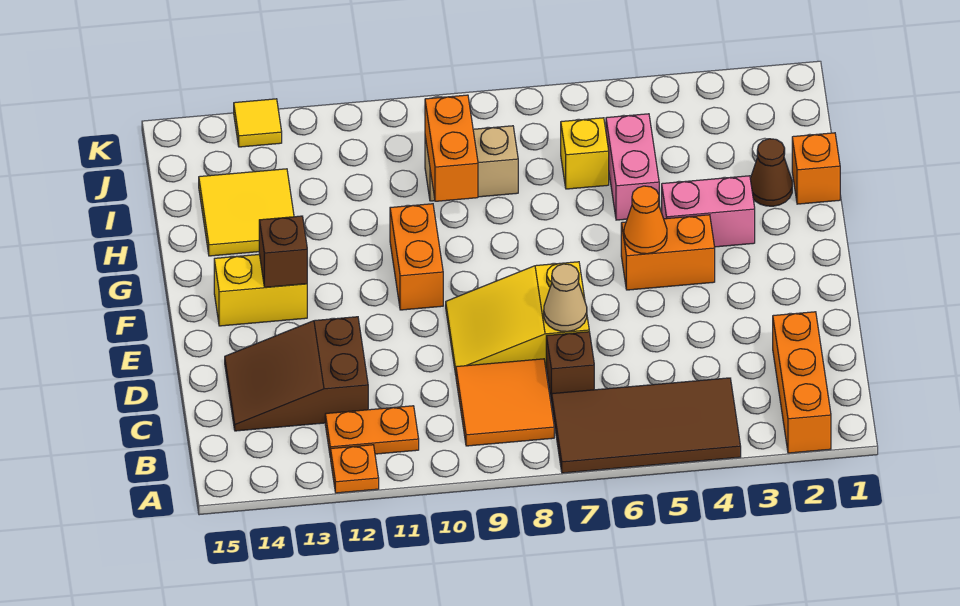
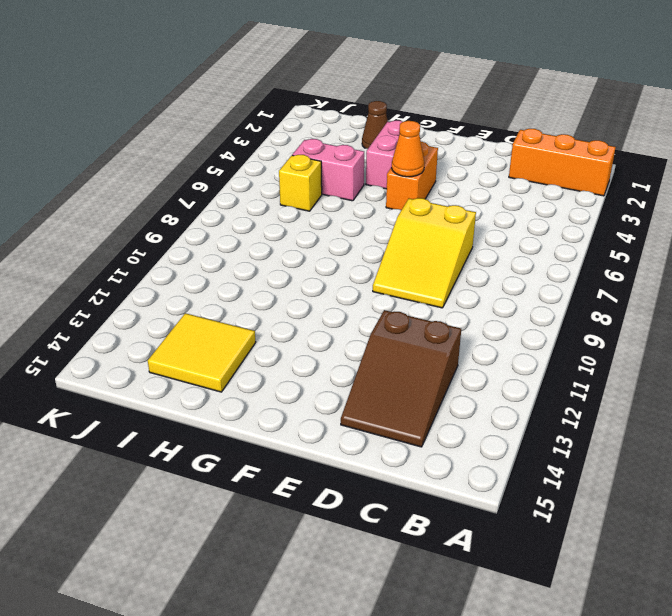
none -> brown tile A4:B7 level 1
none -> orange plate A12 level 1
none -> orange tile B8:C9 level 1

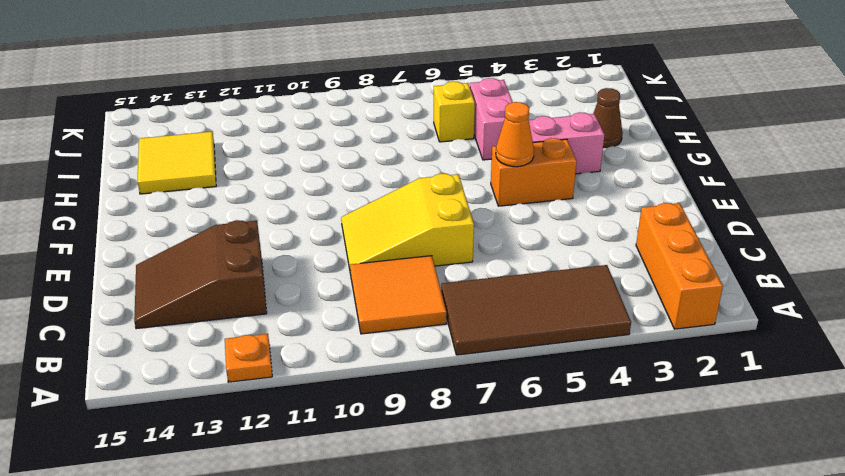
none -> orange plate B11:B12 level 1
none -> brown brick C7 level 1
none -> orange brick F10:G10 level 1

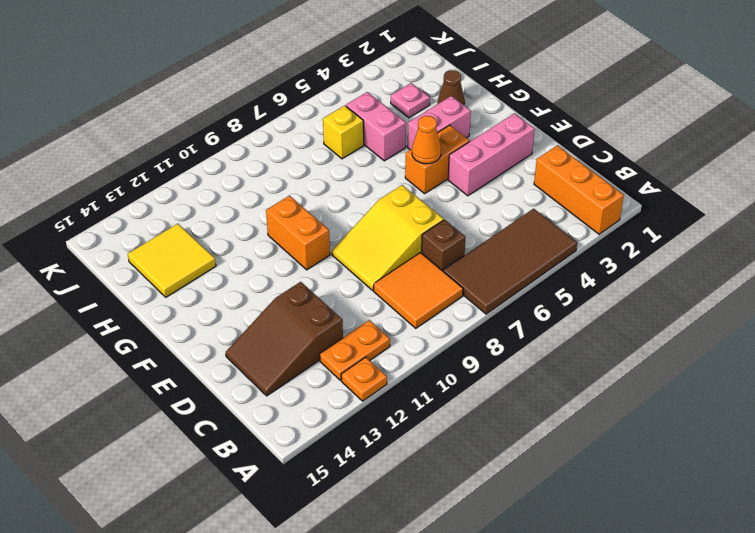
pink brick E2:E4 level 1 -> none
pink plate I3 level 1 -> none
none -> yellow brick F13:F14 level 1
none -> orange brick H1 level 1
none -> tan brick I8:I9 level 1

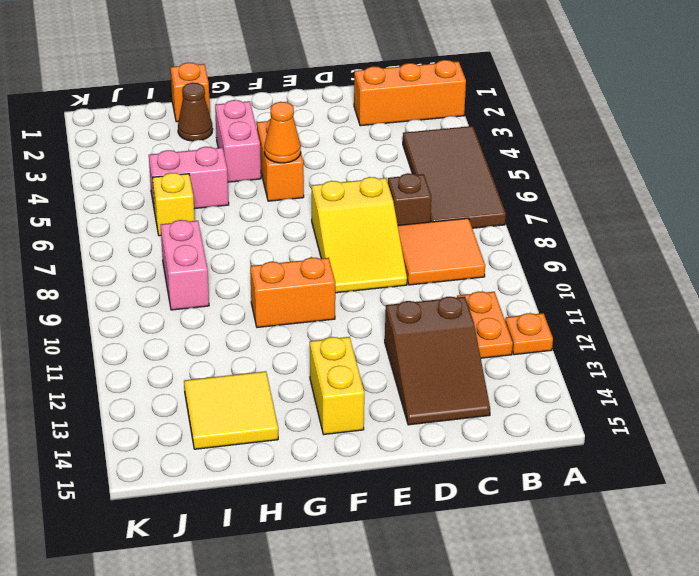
pink brick I8:I9 level 1 -> tan brick I8:I9 level 1
none -> yellow tile K13 level 1
none -> tan cone D7 level 2
none -> brown brick F13 level 2

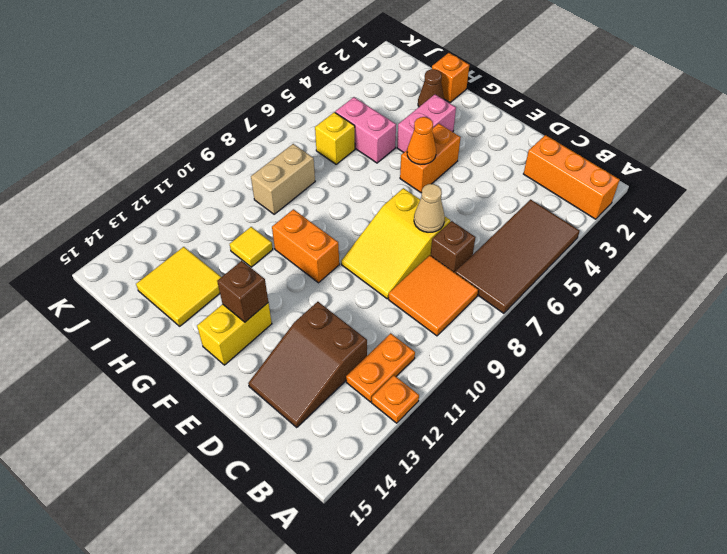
yellow tile H11 level 1 -> yellow tile K13 level 1
none -> orange brick H9:I9 level 2

